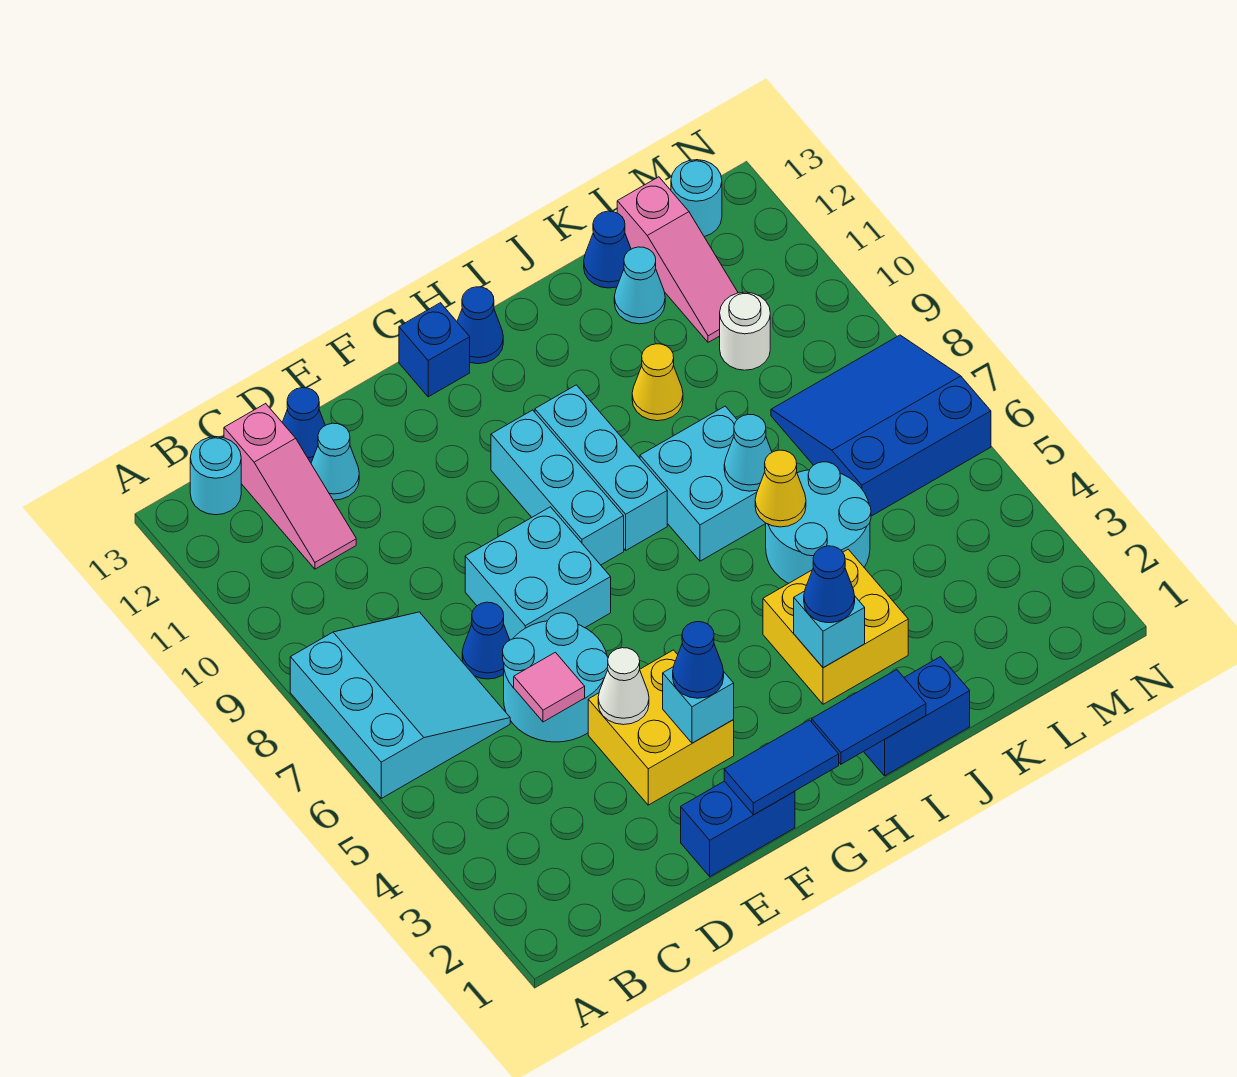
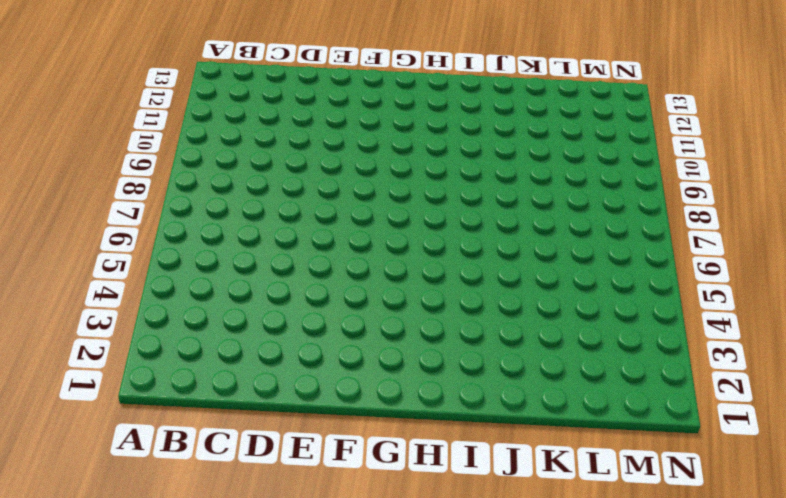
none -> cyan slope A6:C8 level 1 top A
none -> cyan round brick B13 level 1
none -> pink slope C11:C13 level 1 top 13
none -> cyan round brick D5:E6 level 1

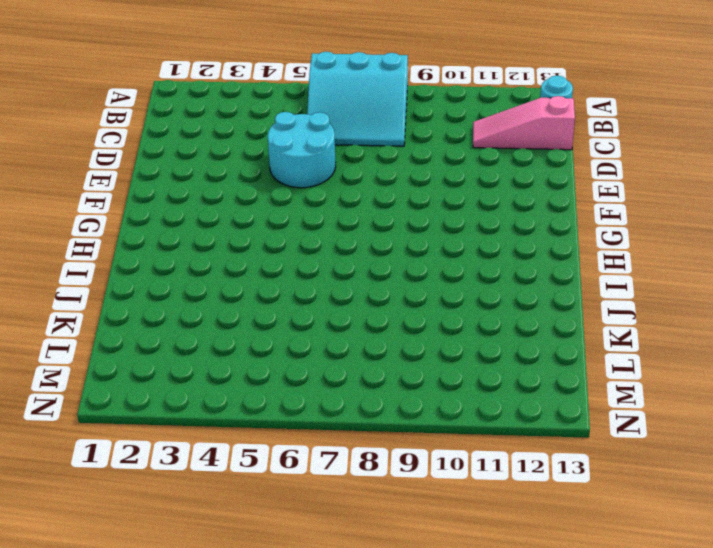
none -> blue cone D7 level 1
none -> cyan cone D12 level 1
none -> blue cone D13 level 1
none -> blue brick E1:F1 level 1

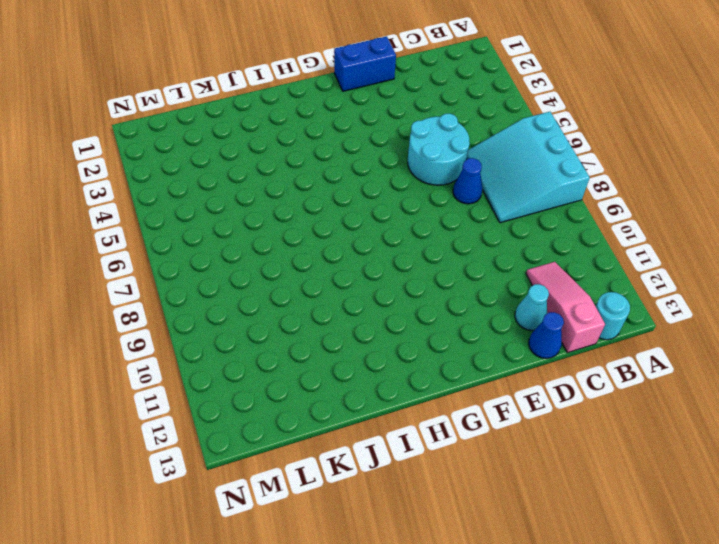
none -> yellow brick E3:F4 level 1
none -> cyan brick E7:F8 level 1
none -> cyan brick G8:G10 level 1
none -> blue brick G13 level 1

